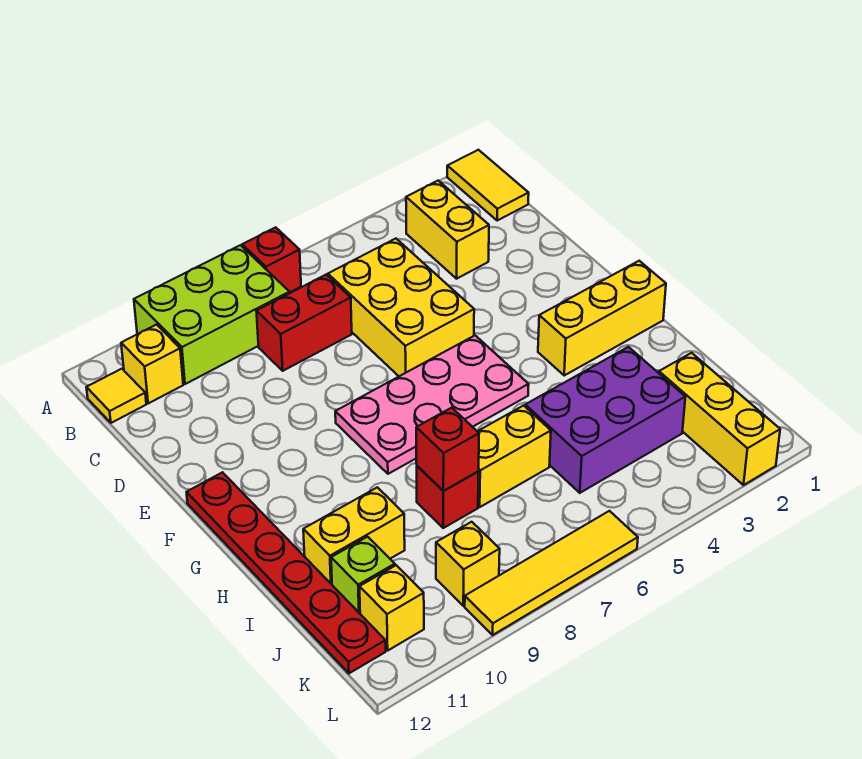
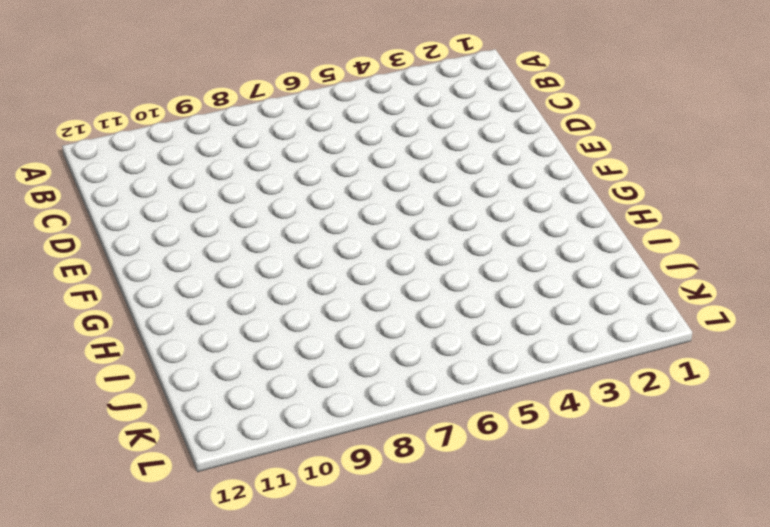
none -> yellow tile A1:B1 level 1
none -> red brick A7 level 1
none -> lime brick A8:B10 level 1

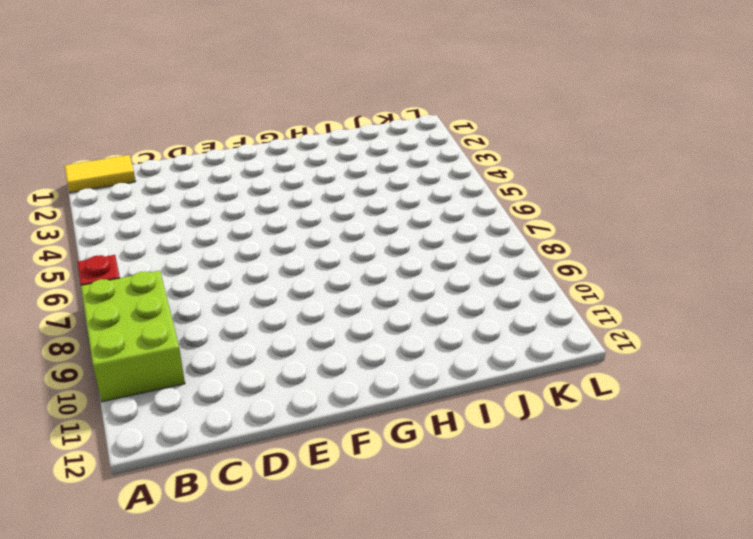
none -> yellow brick B3:C3 level 1
none -> yellow brick B11 level 1
none -> yellow tile B12 level 1

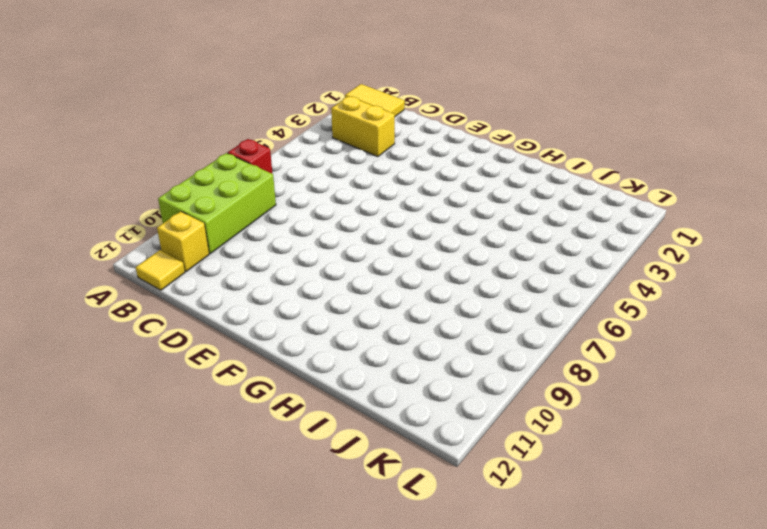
none -> yellow brick C5:E6 level 1
none -> red brick C7:C8 level 1
none -> pink plate F5:G8 level 1

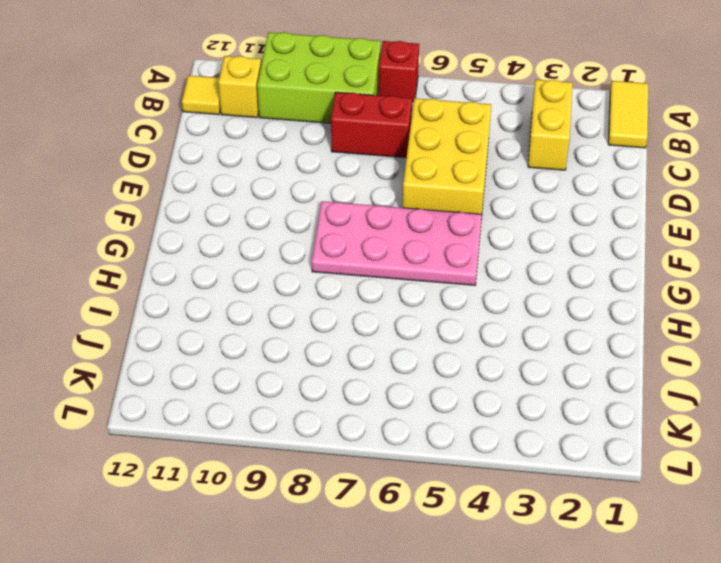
none -> red plate F12:K12 level 1
none -> yellow brick G1:G3 level 1
none -> purple brick I3:J5 level 1

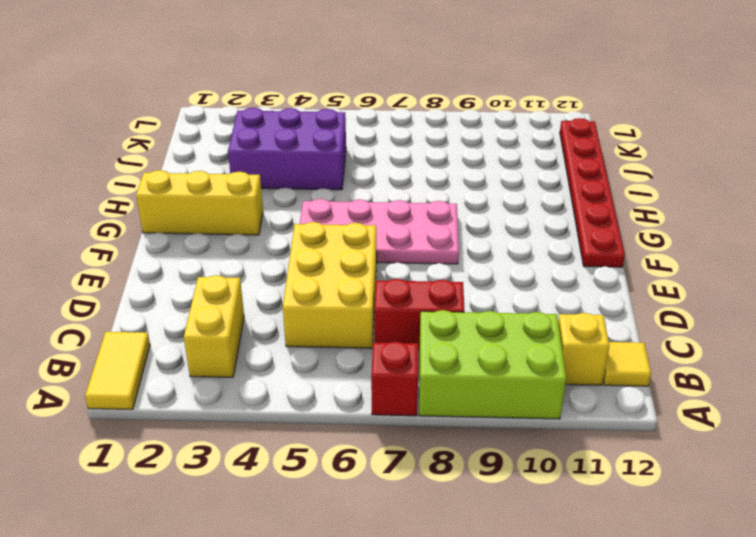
none -> yellow brick I6:I7 level 1
none -> red brick I8 level 1
none -> yellow brick I10:I11 level 1

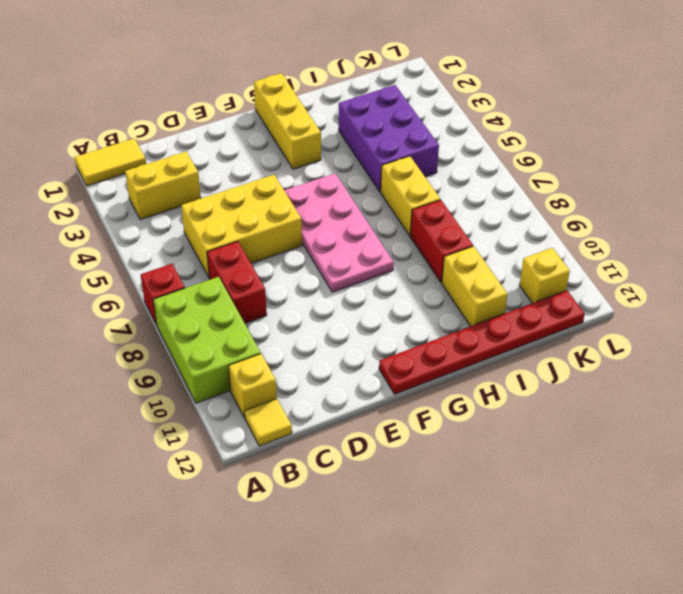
red brick I8:I9 level 1 -> red brick I8 level 1
none -> yellow brick J2:L2 level 1
none -> lime brick J11 level 1
none -> yellow brick K9 level 1

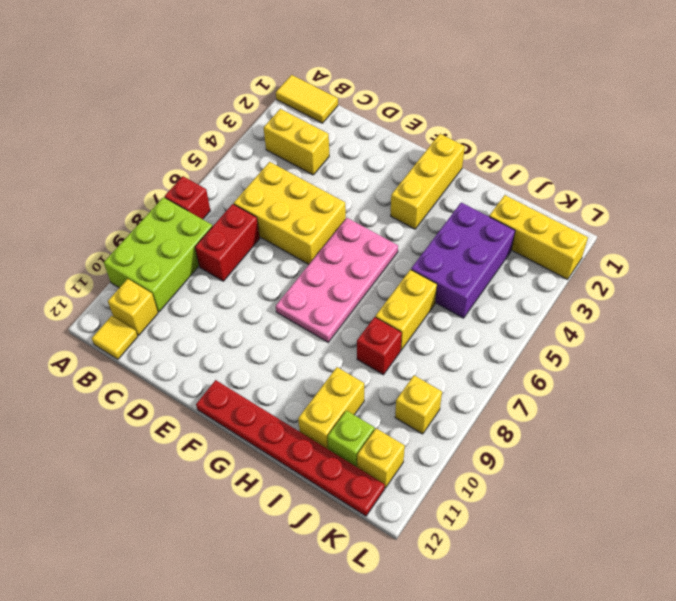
none -> yellow tile L6:L9 level 1
none -> red brick I8 level 2

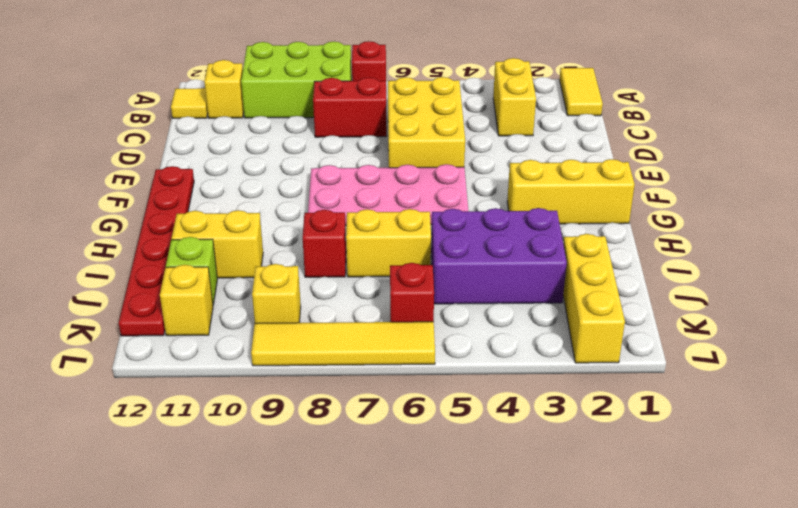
red brick K6 level 1 -> red brick I8 level 2

